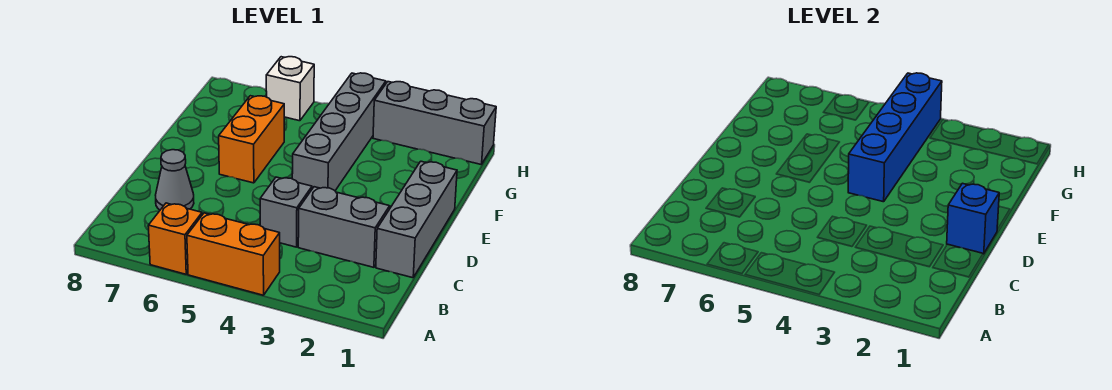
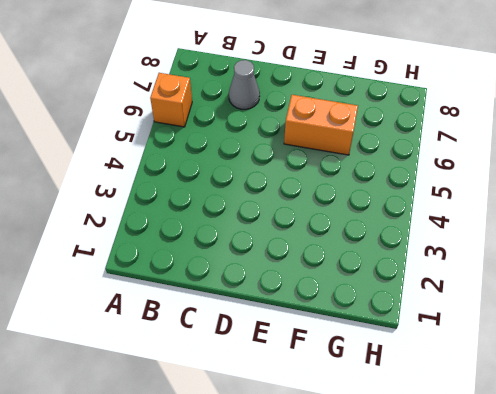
none -> orange brick A4:A5 level 1
none -> grey brick C1:E1 level 1
none -> grey brick C2:C3 level 1

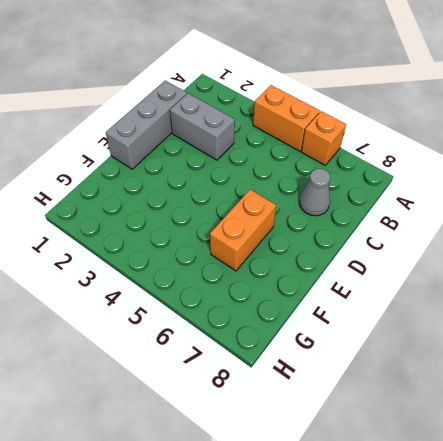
none -> grey brick C4 level 1
none -> grey brick E4:H4 level 1
none -> grey brick H1:H3 level 1

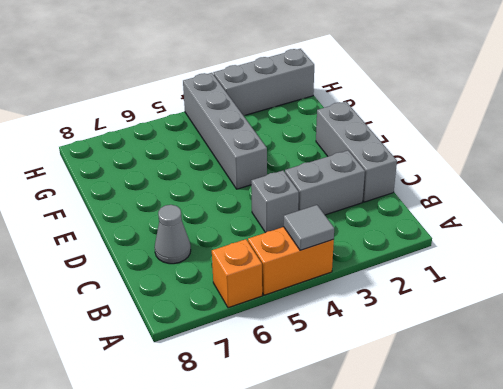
grey tile A4 level 2 -> none
none -> orange brick E6:F6 level 1
none -> white brick H6 level 1
none -> blue brick D1 level 2

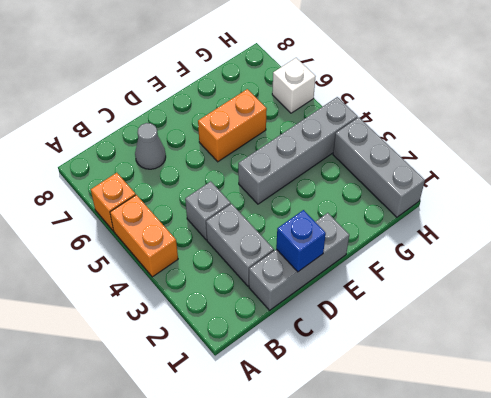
none -> blue brick E4:H4 level 2

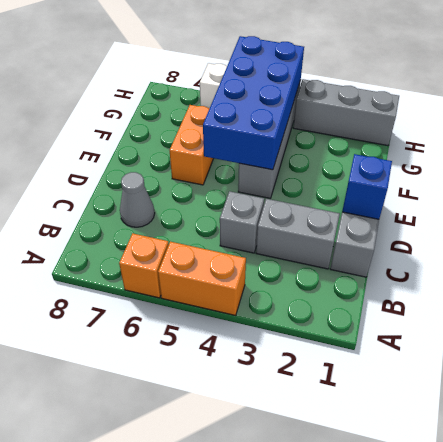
blue brick E4:H5 level 2 -> blue brick E4:H4 level 2

